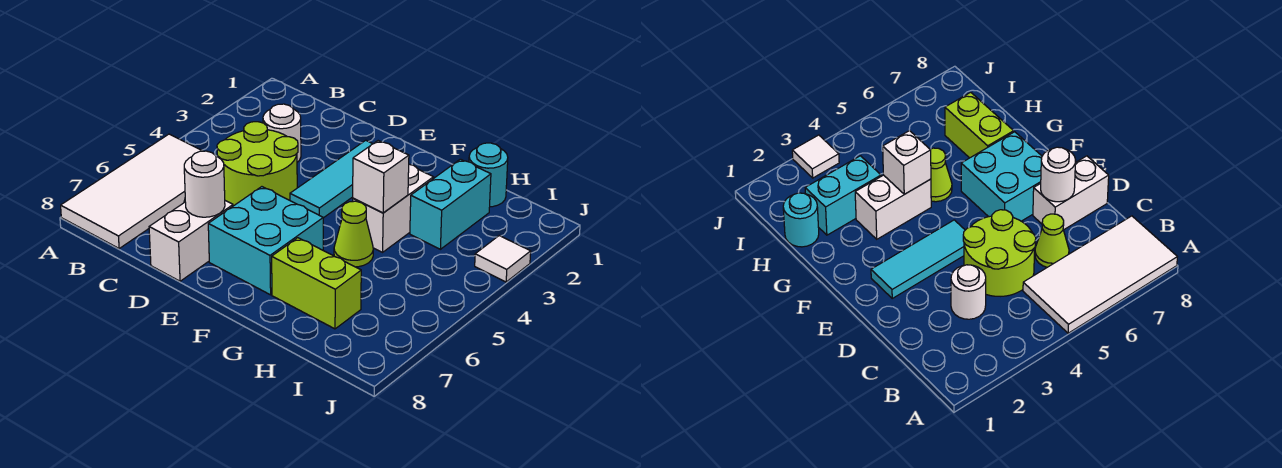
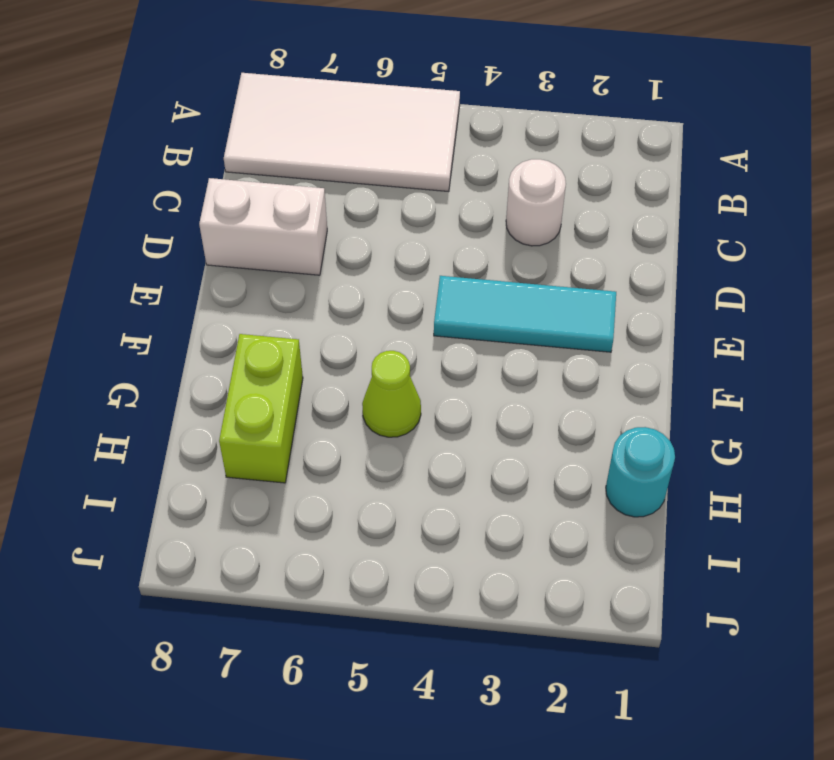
none -> lime round brick C4:D5 level 1
none -> lime cone C6 level 1
none -> cyan brick E6:F7 level 1

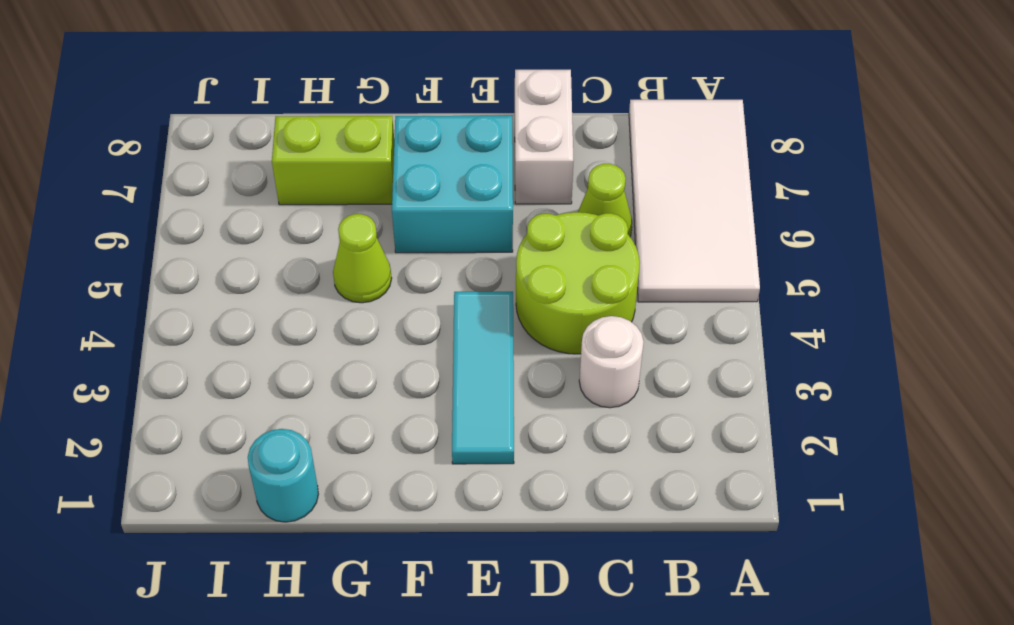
none -> white brick G3:G4 level 1
none -> cyan brick H2:H3 level 1
none -> white tile J3 level 1

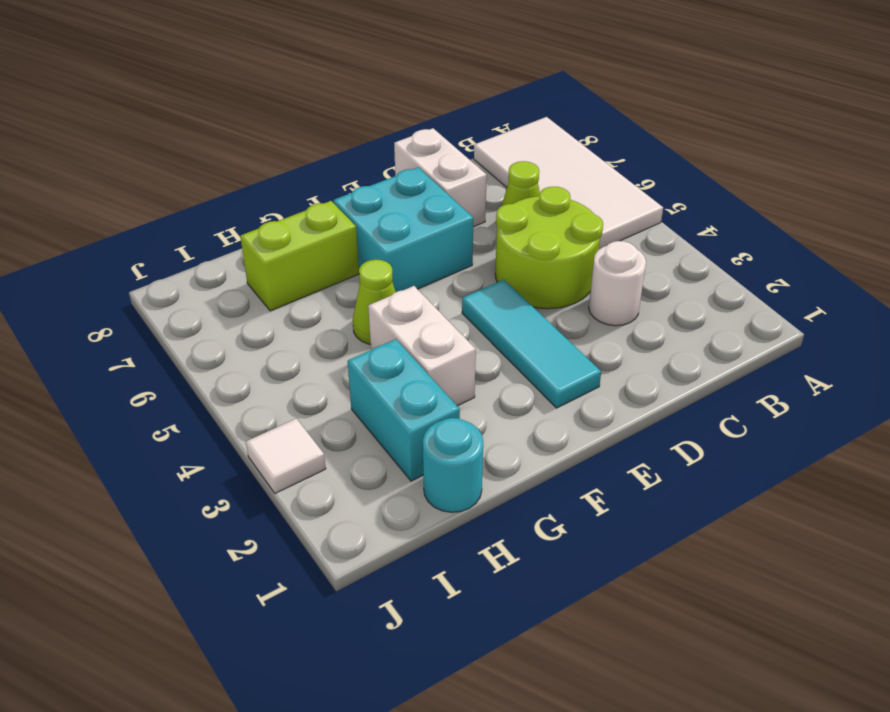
none -> white round brick D7 level 2
none -> white brick G4 level 2

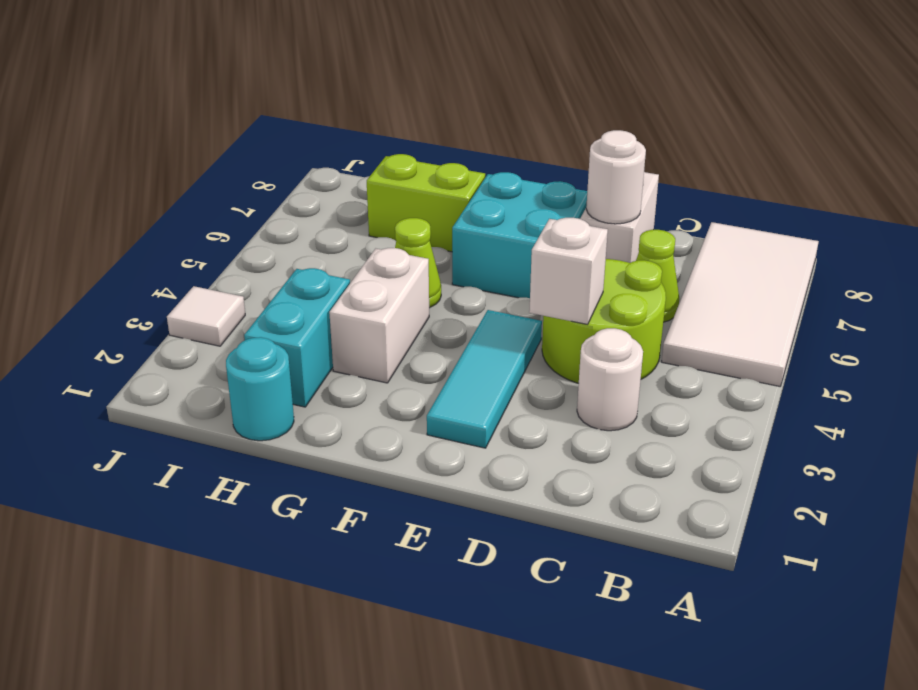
white brick D4 level 2 -> white brick G4 level 2

